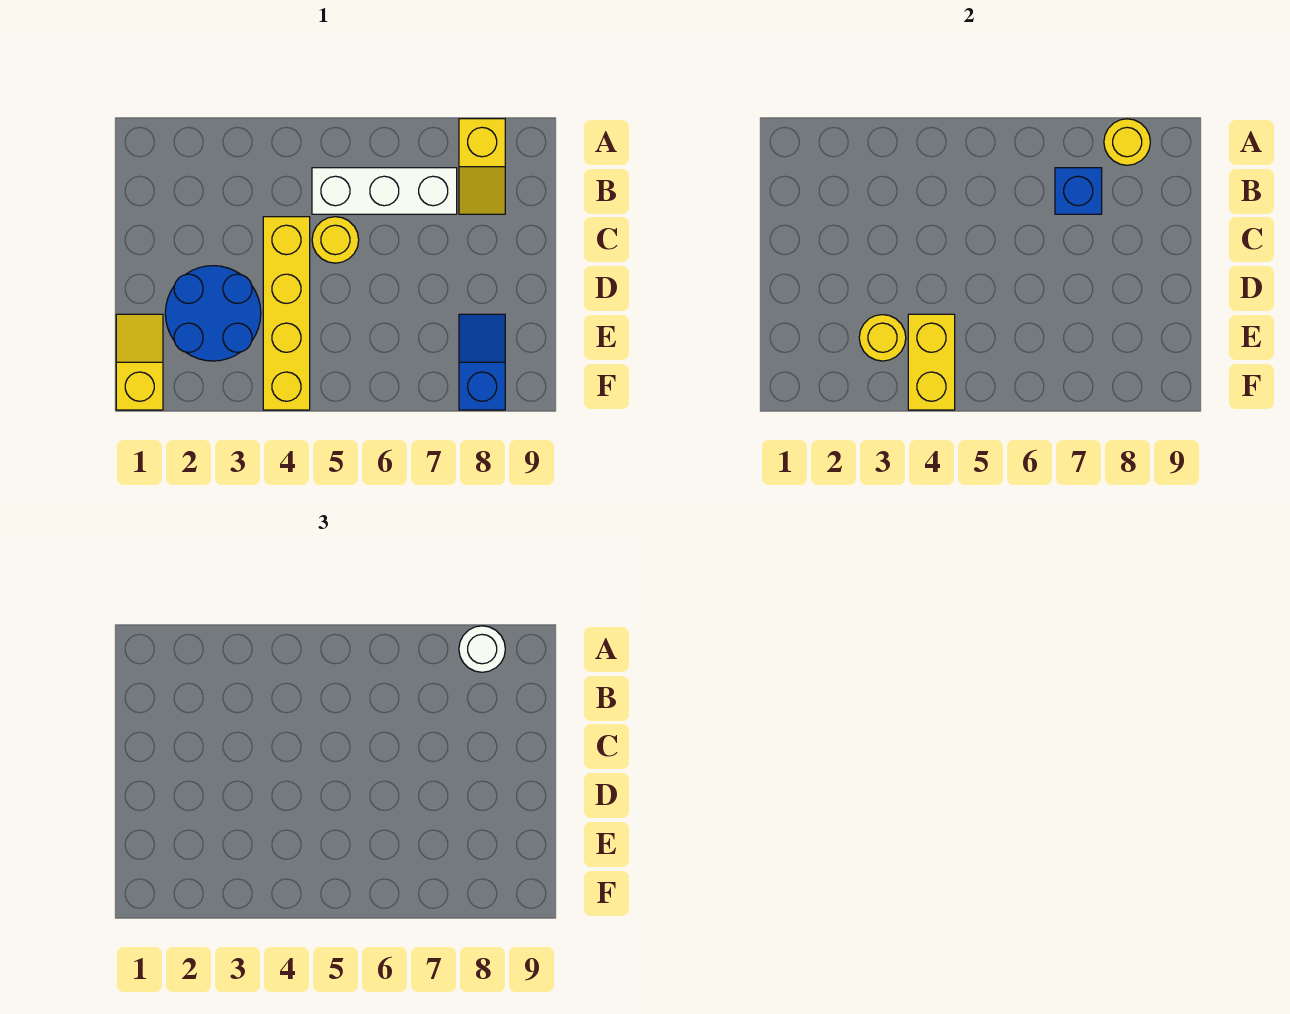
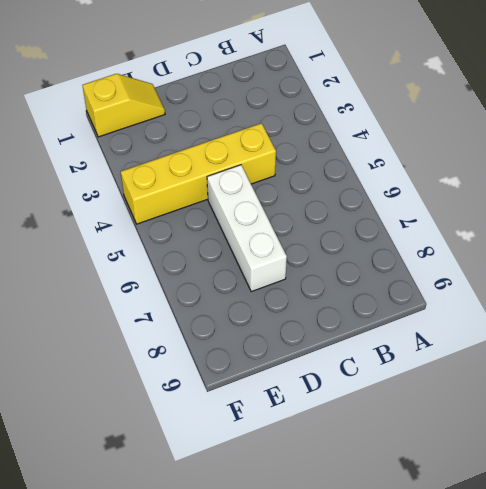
white brick D5:D7 level 1 -> white brick B5:B7 level 1
none -> yellow slope A8:B8 level 1 top A
none -> yellow round brick C5 level 1
none -> blue round brick D2:E3 level 1

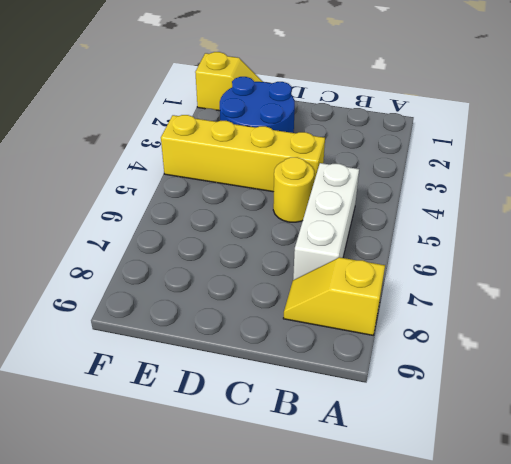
none -> blue slope E8:F8 level 1 top F
none -> yellow round brick A8 level 2
none -> blue brick B7 level 2

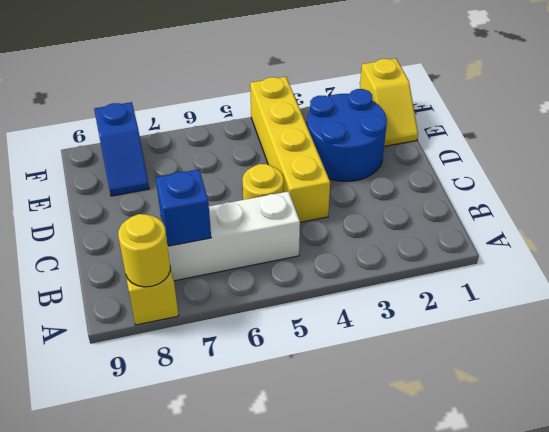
none -> yellow round brick E3 level 2
none -> yellow brick E4:F4 level 2
none -> white round brick A8 level 3

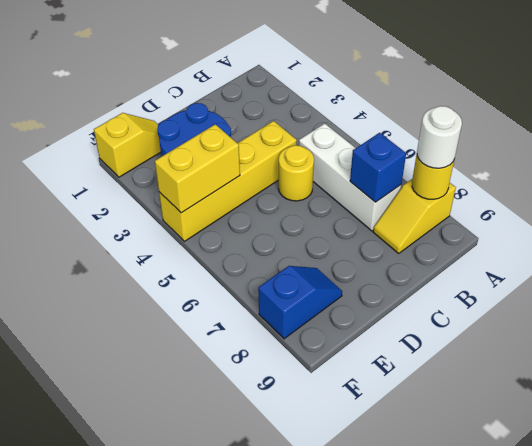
none -> yellow round brick E3 level 2

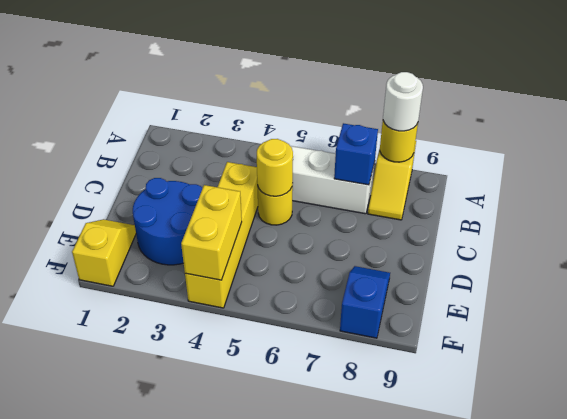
yellow round brick C5 level 2 -> yellow round brick E3 level 2

